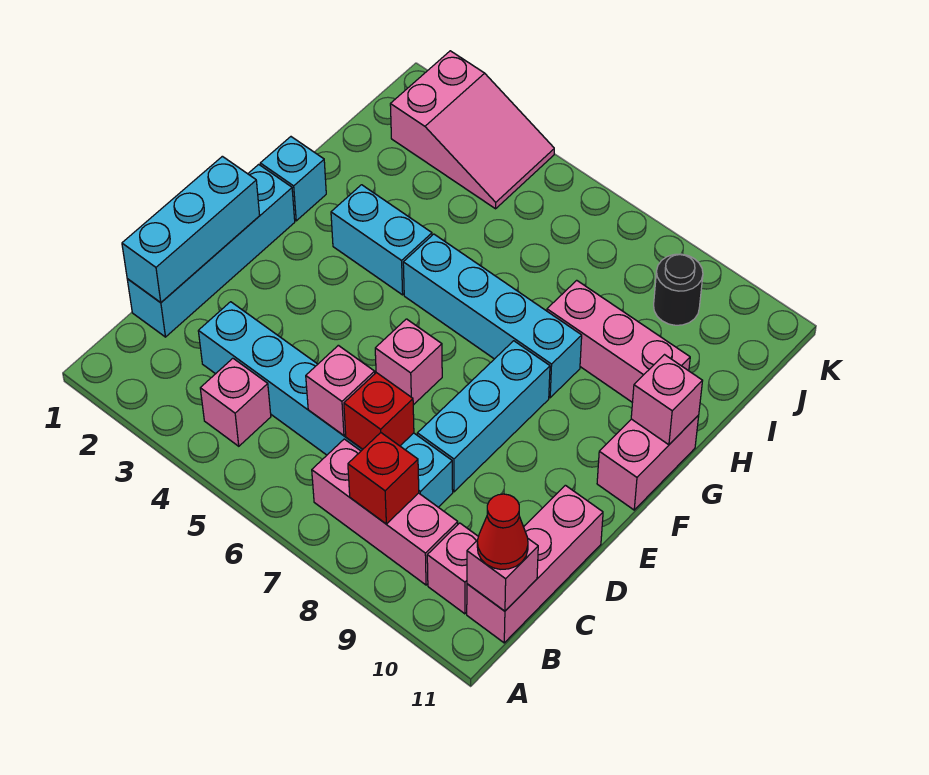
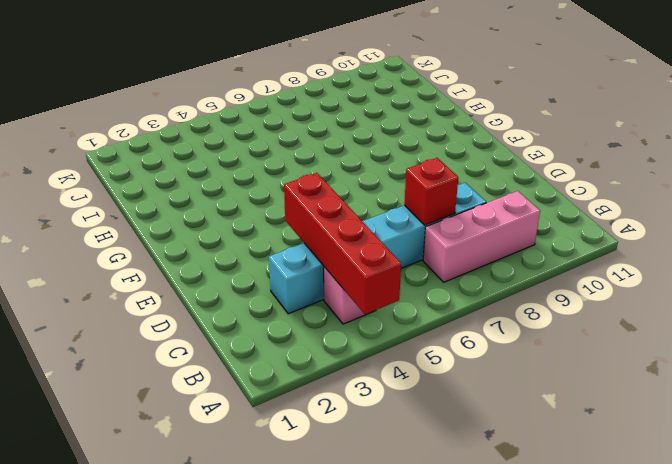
red brick A4:D4 level 2 -> none
none -> pink brick B10 level 1
none -> pink brick B11:D11 level 1
none -> cyan brick C1:F1 level 1

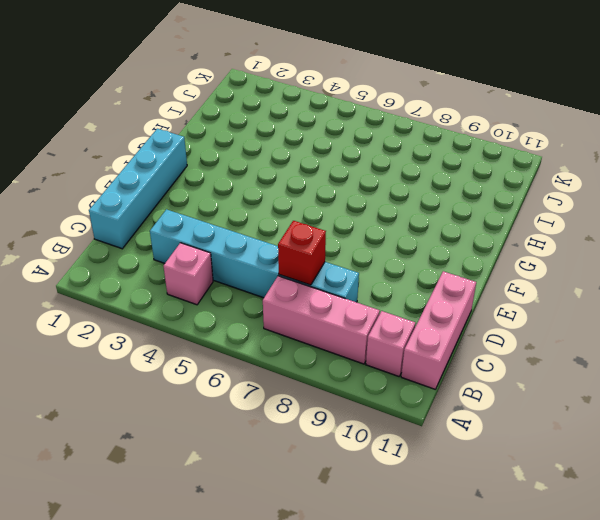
none -> cyan brick D8:F8 level 1
none -> pink brick E6 level 1
none -> pink brick F11:G11 level 1

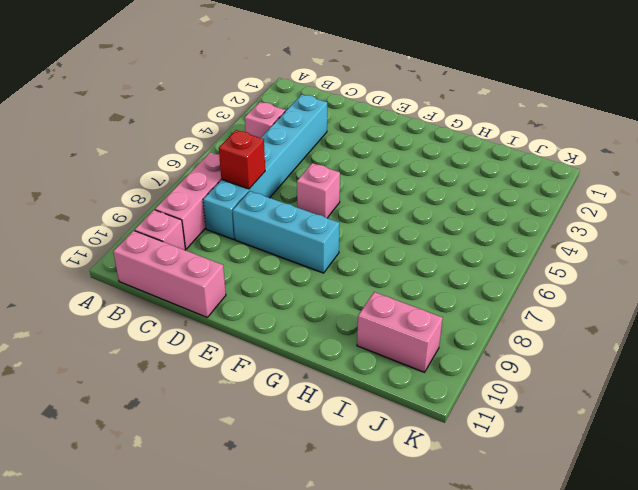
pink brick I10:J10 level 1 -> pink brick F11:G11 level 1
none -> cyan brick C1:F1 level 1
none -> cyan brick G1 level 1
none -> cyan brick G3:G4 level 1

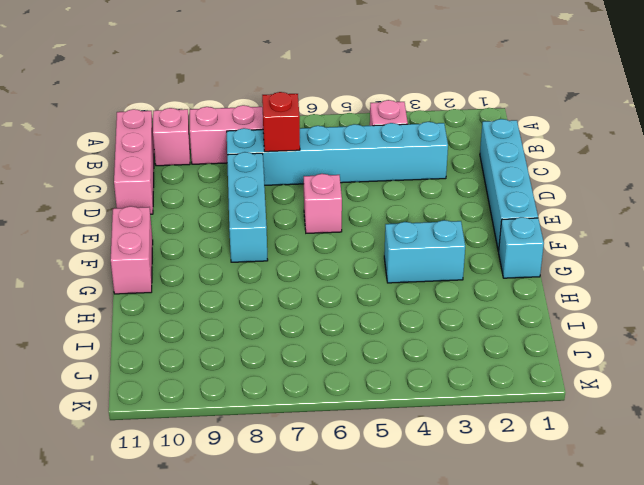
none -> cyan brick G5:G8 level 1
none -> pink brick H8:H10 level 1
none -> pink slope J2:K4 level 1 top 2

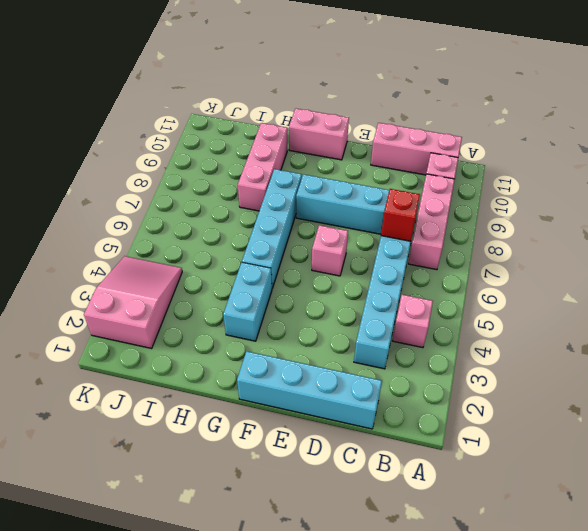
none -> cyan brick G1 level 1
none -> black round brick J9 level 1
none -> red brick B8 level 2

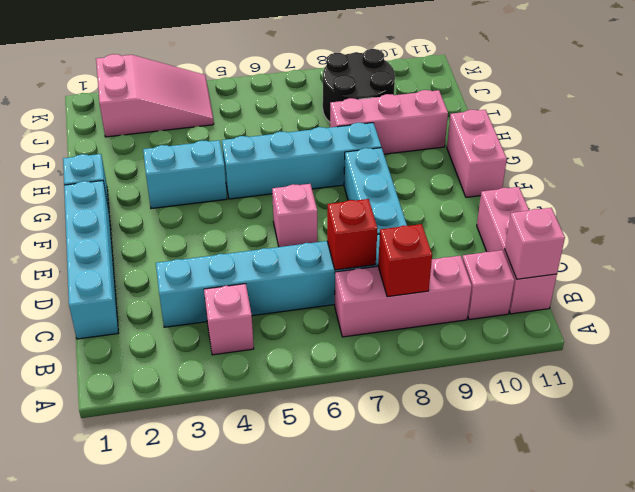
black round brick I8:J9 level 1 -> black round brick J9 level 1
none -> cyan brick C1:E1 level 2
none -> pink brick C6 level 2
none -> pink brick G11 level 2

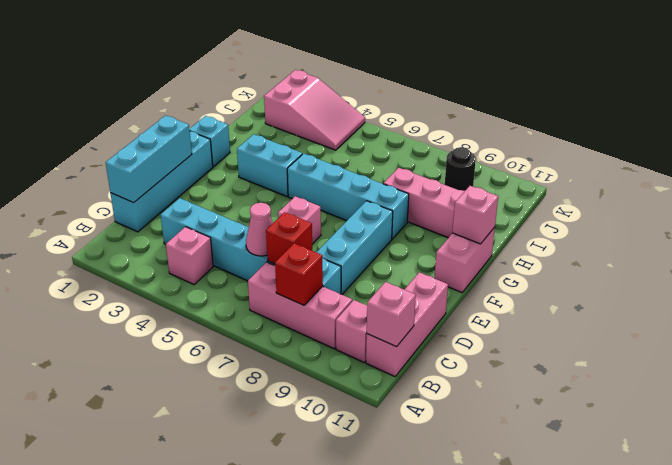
pink cone C6 level 2 -> pink brick C6 level 2
none -> red cone B11 level 3

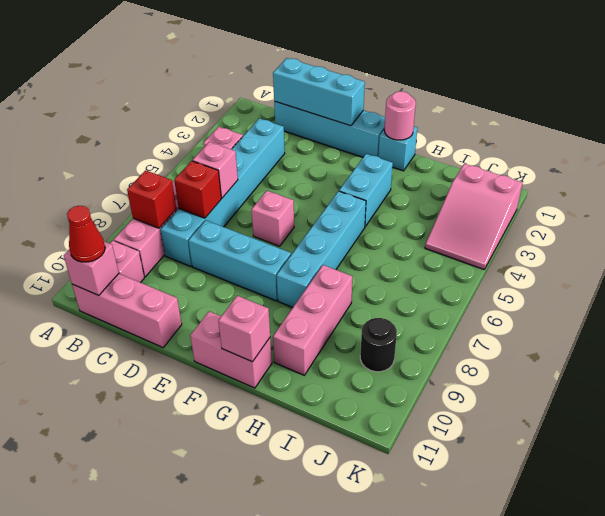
pink round brick G1 level 2 -> none

